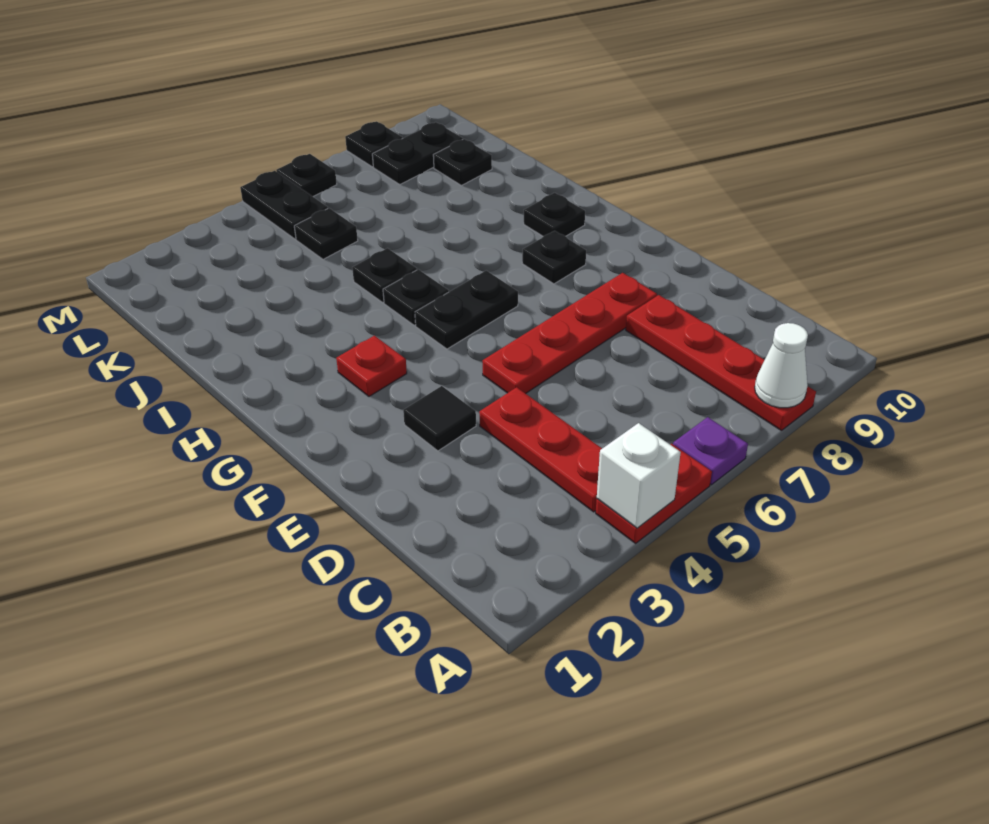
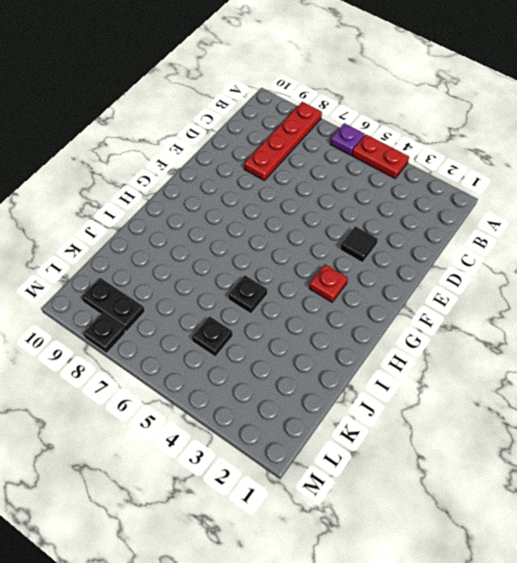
none -> red plate B4:D4 level 1
none -> red plate E5:E8 level 1
none -> black plate G5:G6 level 1

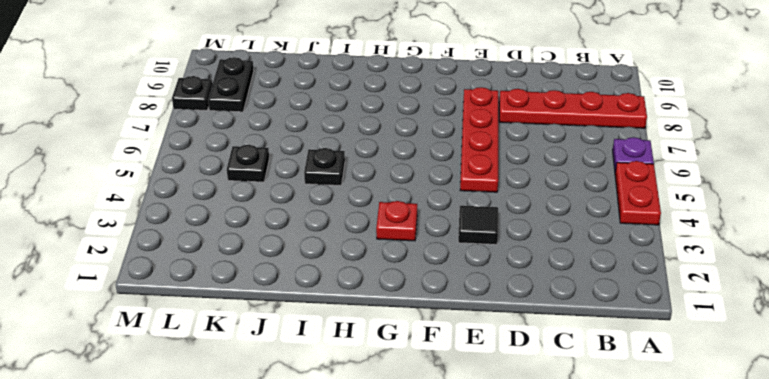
none -> red plate B4:D4 level 1
none -> black plate G5:G6 level 1
none -> black plate G8 level 1

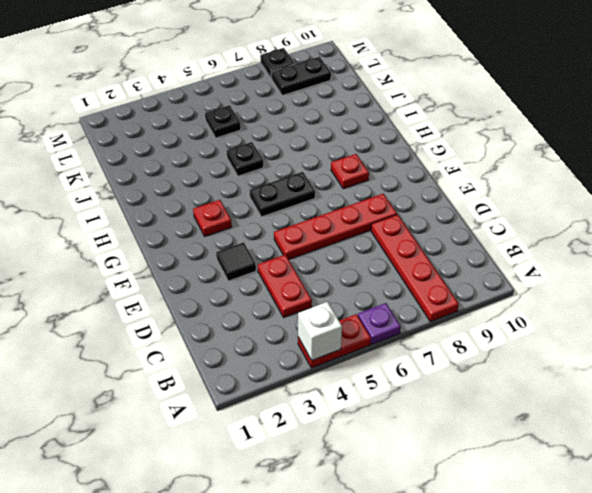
red plate C4:D4 level 1 -> red plate B4:D4 level 1
red plate G8 level 1 -> black plate G8 level 1
none -> black plate H5 level 1
none -> black plate H9 level 1
none -> black plate K9 level 1

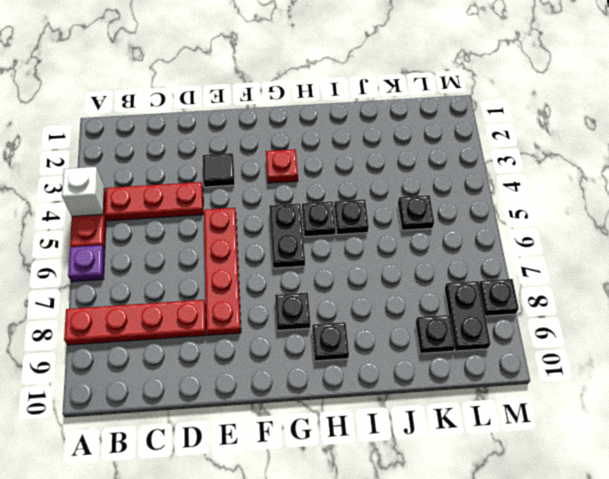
none -> black plate L5:M5 level 1
none -> black plate M6 level 1
none -> white cone A8 level 2

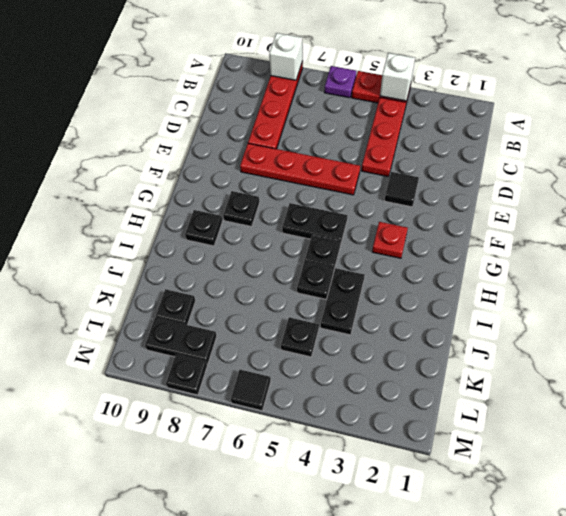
white brick A8 level 2 -> white cone A8 level 2
black plate I4:J4 level 1 -> black plate L5:M5 level 1
black tile M6 level 1 -> black plate M6 level 1

